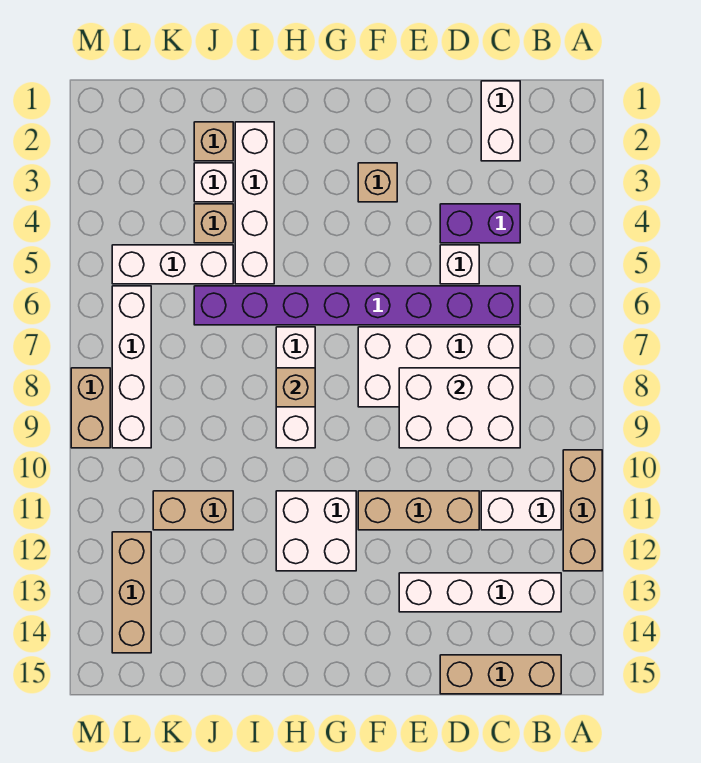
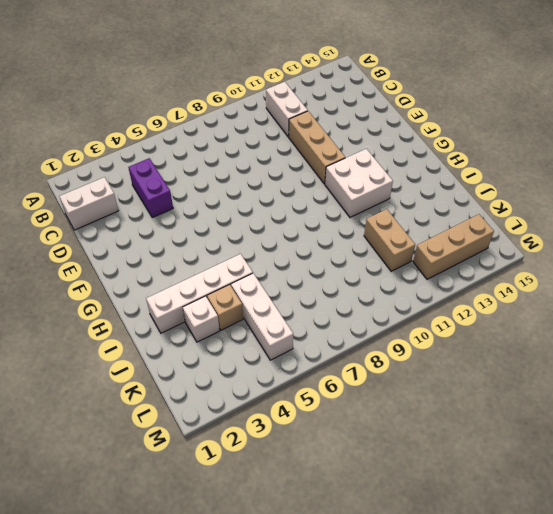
none -> tan brick A10:A12 level 1
none -> white brick B13:E13 level 1
none -> tan brick B15:D15 level 1

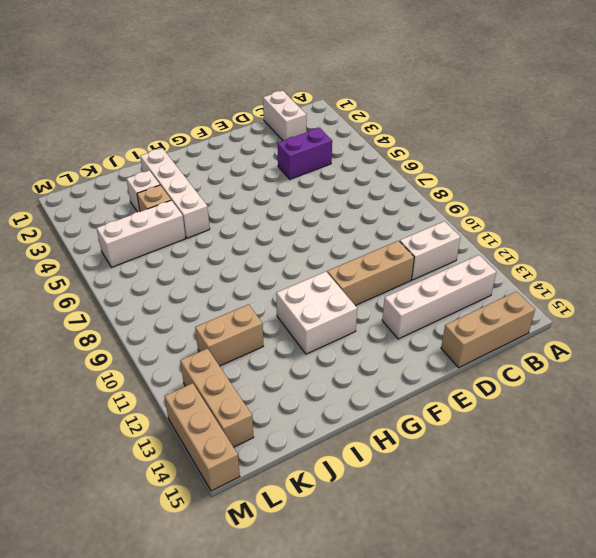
tan brick M13:M15 level 1 -> tan brick A10:A12 level 1
none -> purple brick C6:J6 level 1
none -> white brick C7:F8 level 1
none -> white brick D5 level 1

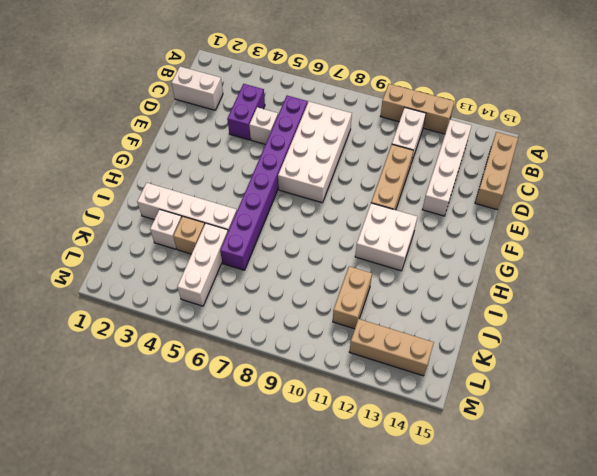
none -> tan brick F3 level 1
none -> white brick H7:H9 level 1
none -> tan brick J2 level 1

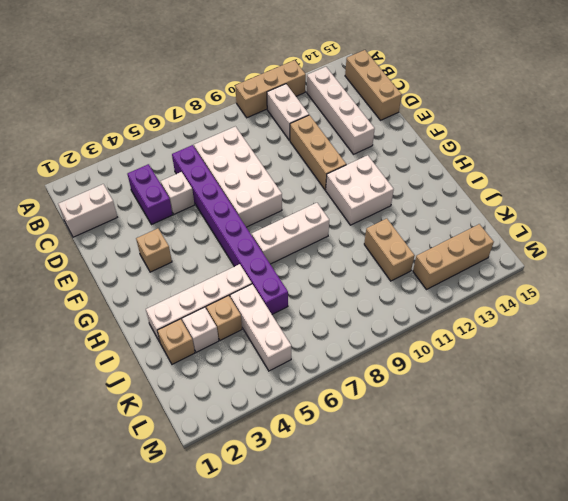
none -> white brick L6:L9 level 1
none -> tan brick M8:M9 level 1
none -> white brick C8:E9 level 2

